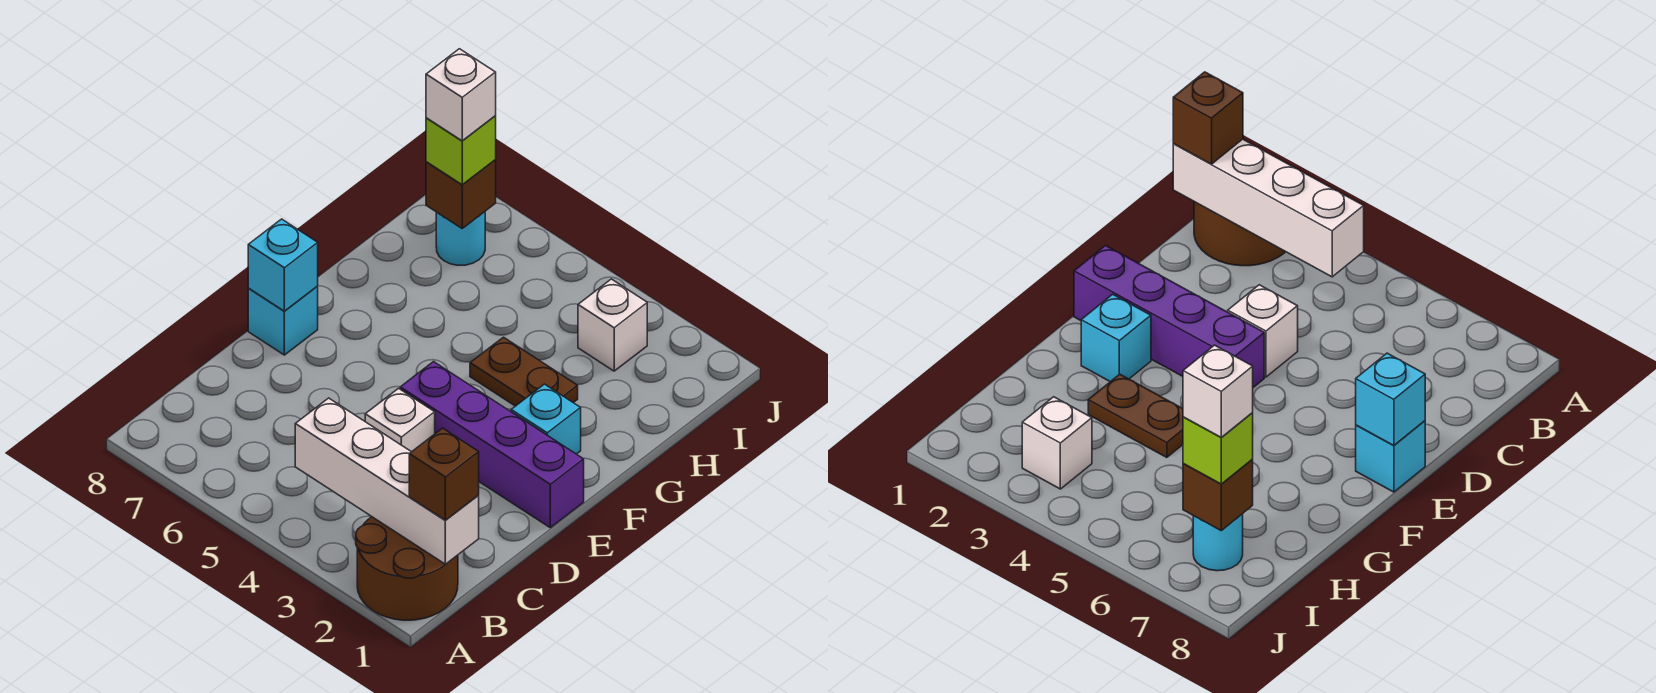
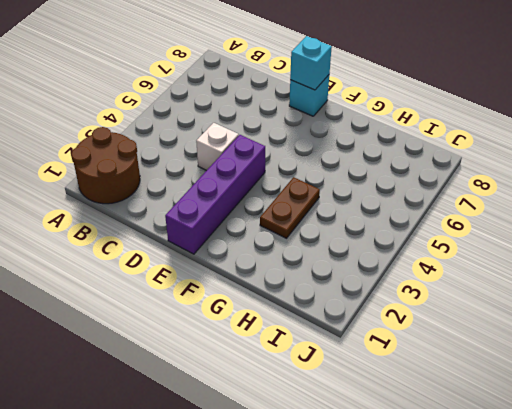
none -> cyan brick F2 level 1
none -> white brick I3 level 1
none -> cyan round brick I7 level 1

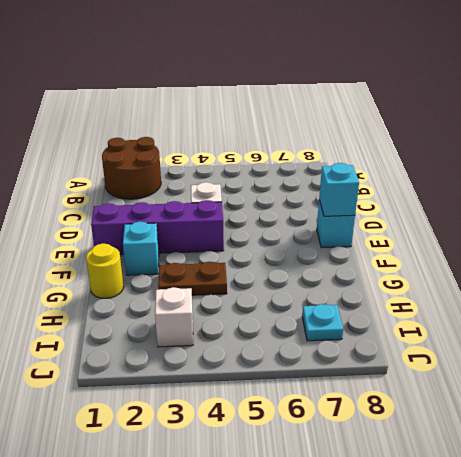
yellow round brick G1 level 1 -> none
cyan plate I7 level 1 -> cyan round brick I7 level 1
none -> white brick B1:B4 level 2
none -> brown brick I7 level 2
none -> brown brick B1 level 3

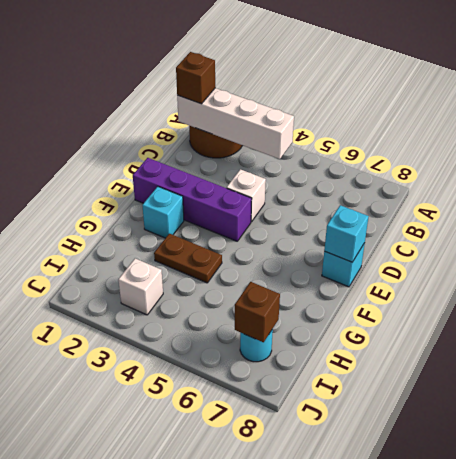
none -> lime brick I7 level 3
none -> white brick I7 level 4

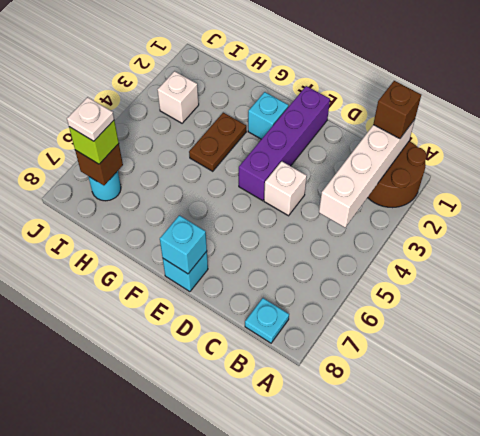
cyan plate B8 level 1 -> none
white plate I7 level 4 -> white brick I7 level 4

